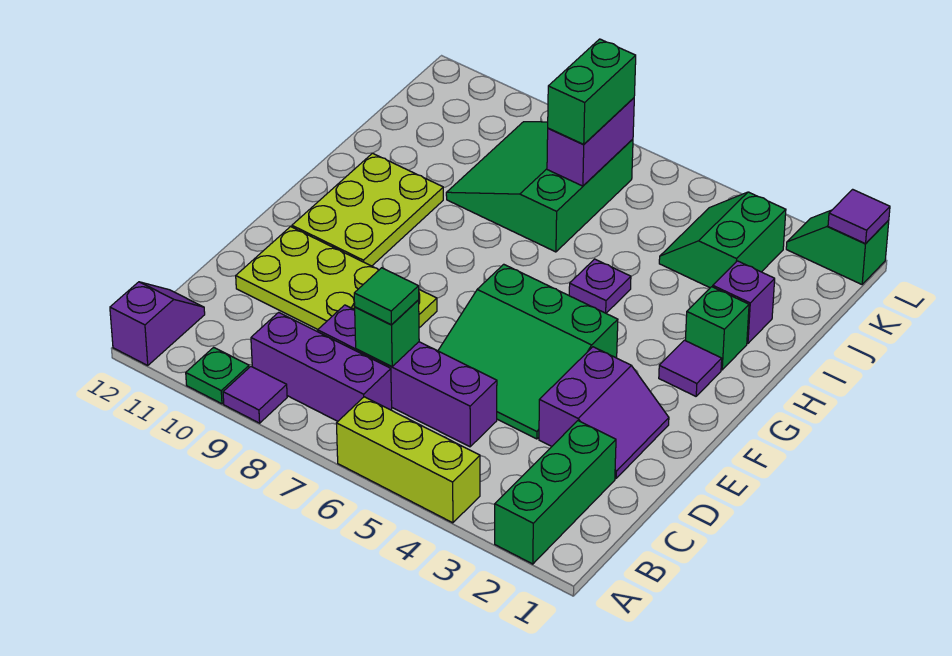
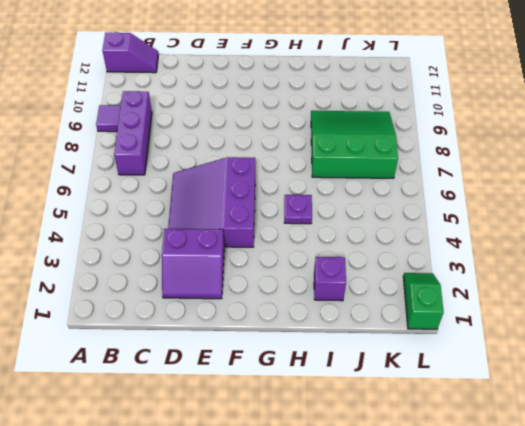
purple slope D4:F6 level 1 top F -> green slope D4:F6 level 1 top F
none -> green brick A2:C2 level 1
none -> lime brick A4:A6 level 1
none -> green plate A10 level 1

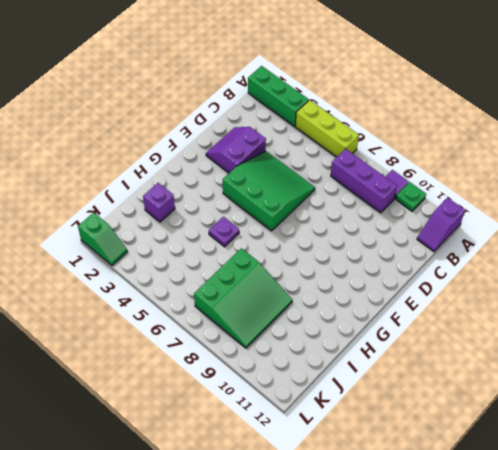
green brick A1:A3 level 1 -> green brick A2:C2 level 1
none -> purple brick C5:C8 level 1
none -> lime plate D8:E11 level 1
none -> lime plate F10:H11 level 1

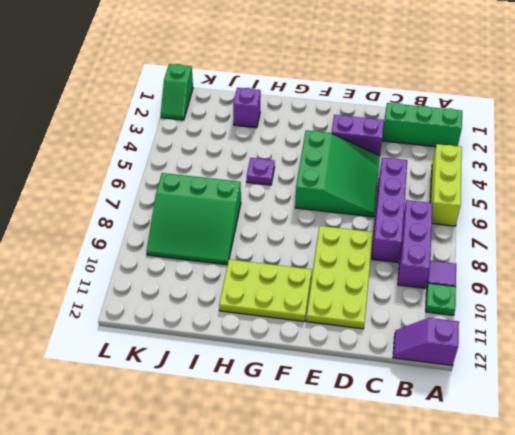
none -> purple tile G2 level 1
none -> green brick H2 level 1
none -> green slope J3:K4 level 1 top 3

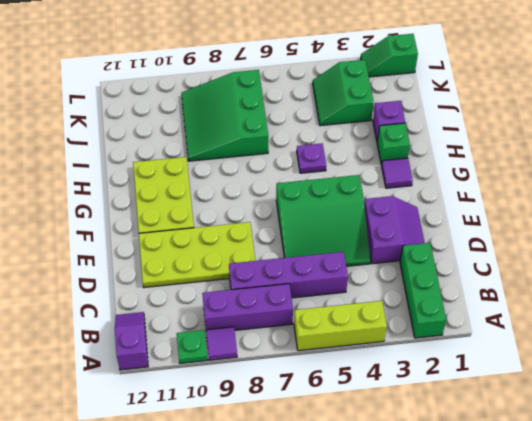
none -> green brick C7 level 2
none -> purple brick J7:K7 level 2
none -> purple tile L1 level 2

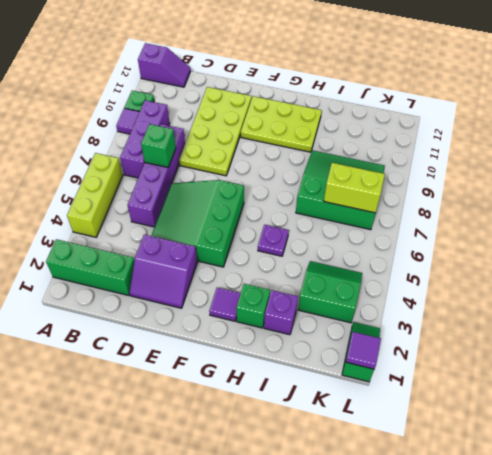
lime brick J7:K7 level 2 -> purple brick J7:K7 level 2
none -> green tile C7 level 3
none -> green brick J7:K7 level 3

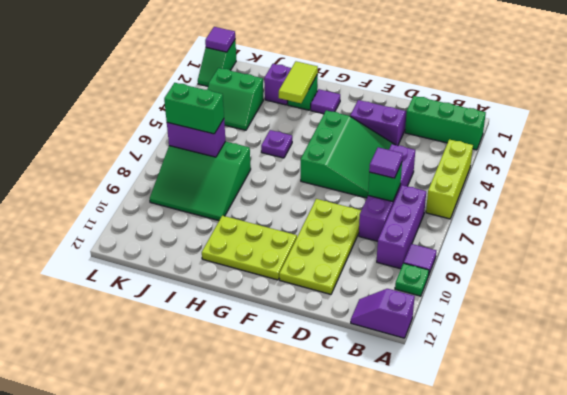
purple tile C7 level 3 -> green tile C7 level 3
lime tile H2:H3 level 2 -> none

